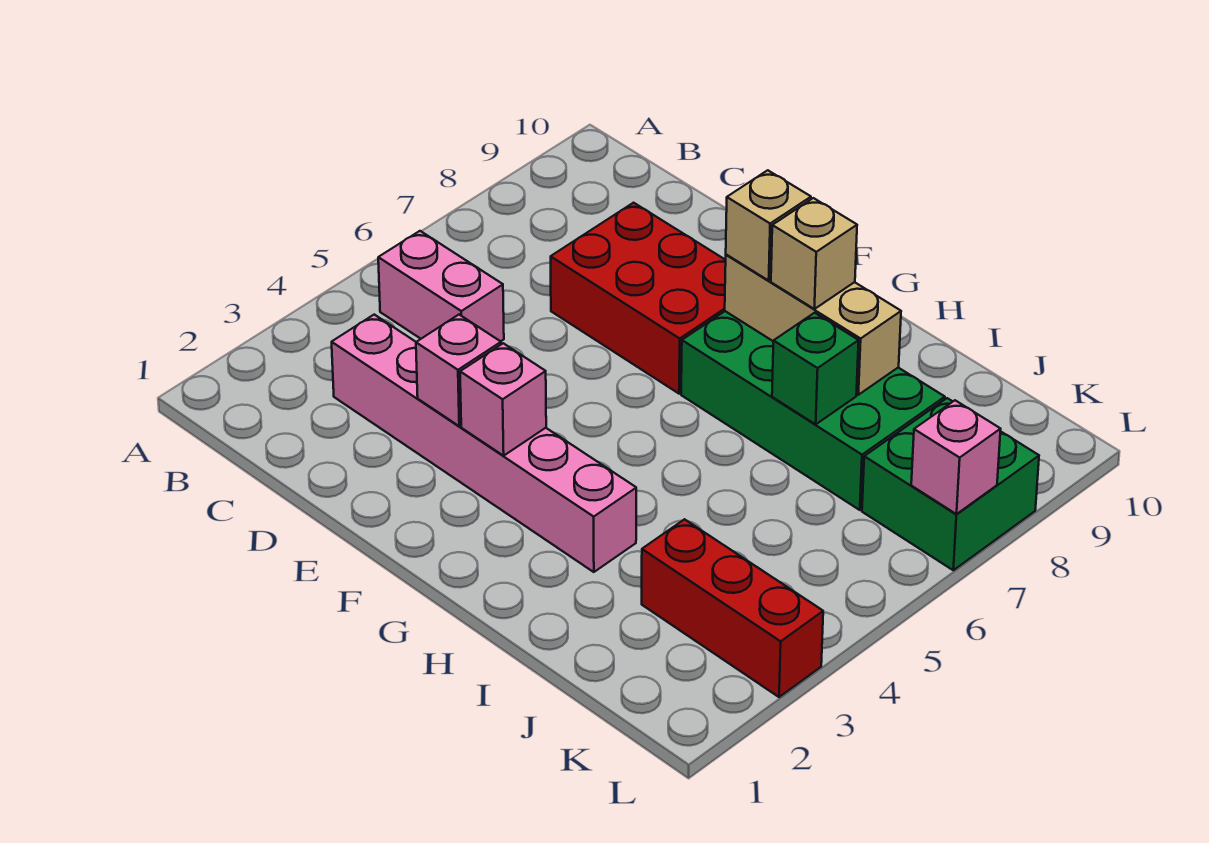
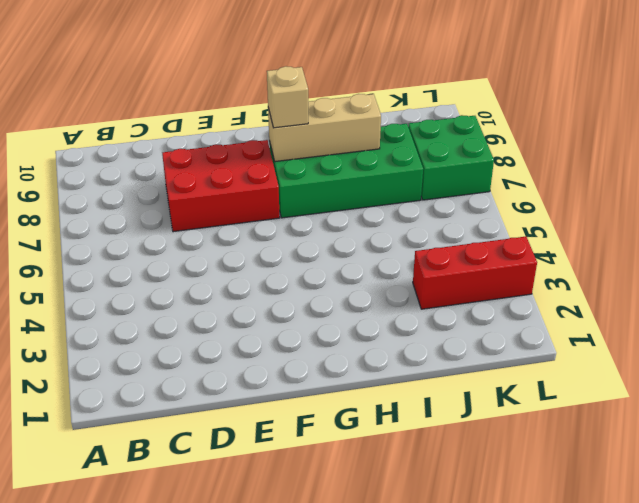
none -> pink brick B5:C5 level 1
none -> pink brick C3:H3 level 1
none -> pink brick E3 level 2

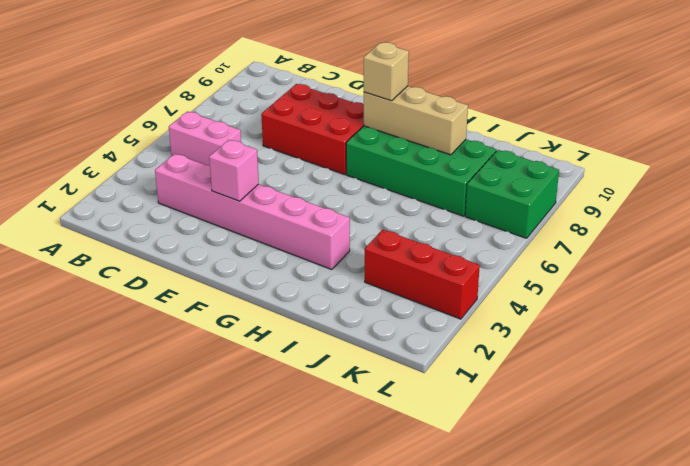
none -> pink brick F3 level 2
none -> green brick I7 level 2
none -> pink brick L7 level 2

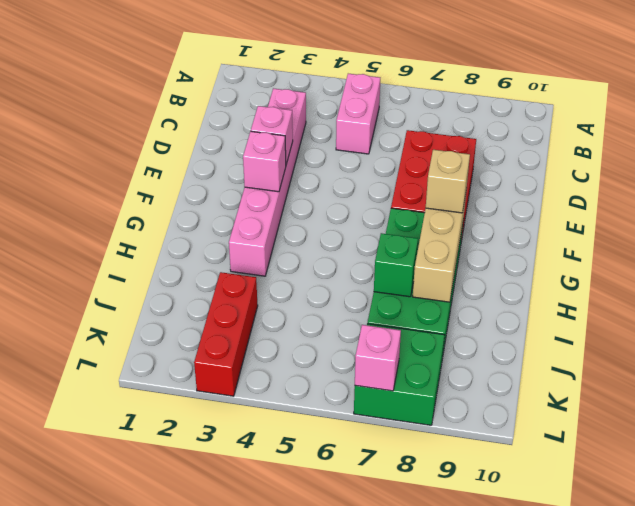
none -> tan brick H8 level 3

